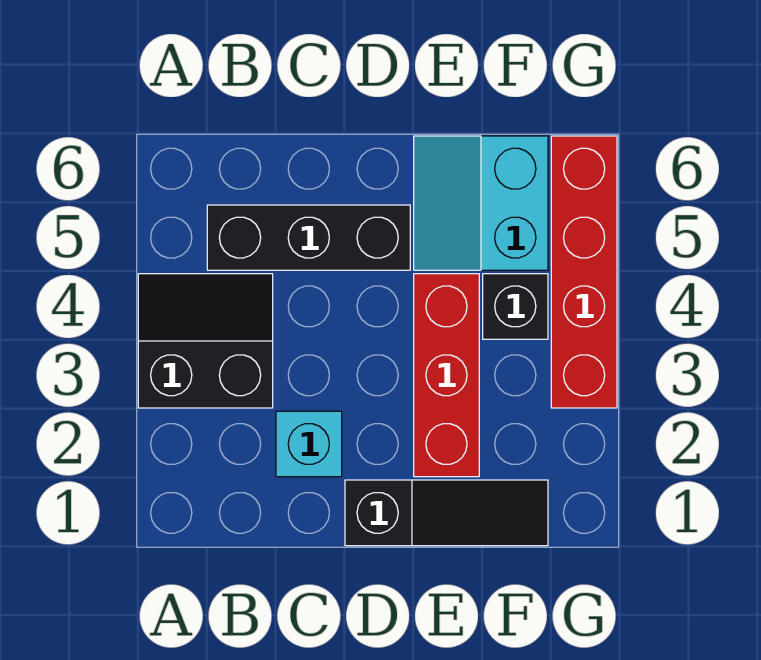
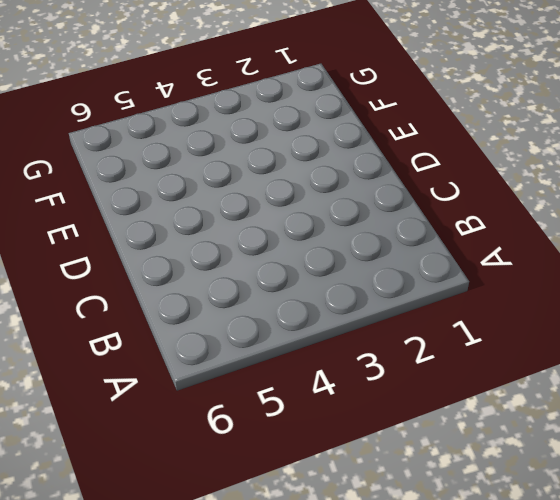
none -> black slope A3:B4 level 1 top 3
none -> black brick B5:D5 level 1

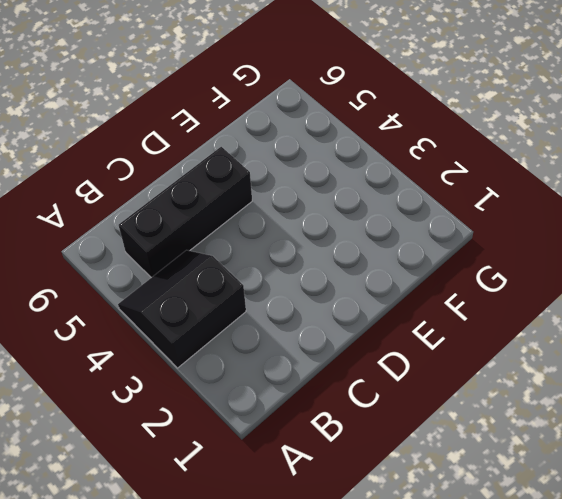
none -> cyan brick C2 level 1
none -> black slope D1:F1 level 1 top D

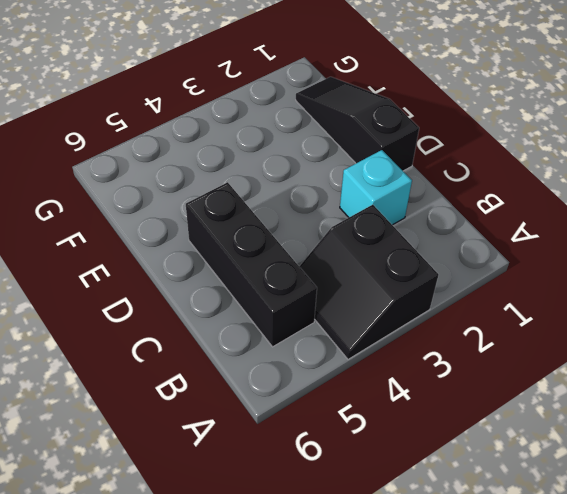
none -> red brick E2:E4 level 1
none -> cyan slope E5:F6 level 1 top F

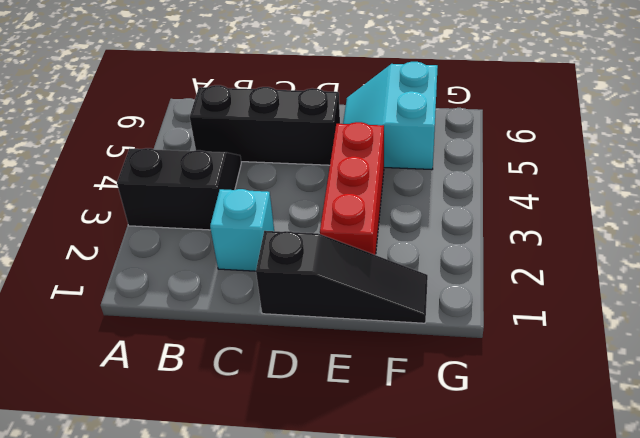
none -> black brick F4 level 1
none -> red brick G3:G6 level 1

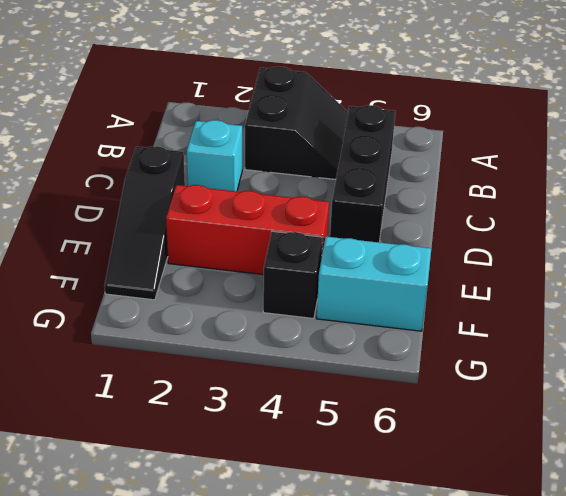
none -> red brick G3:G6 level 1

